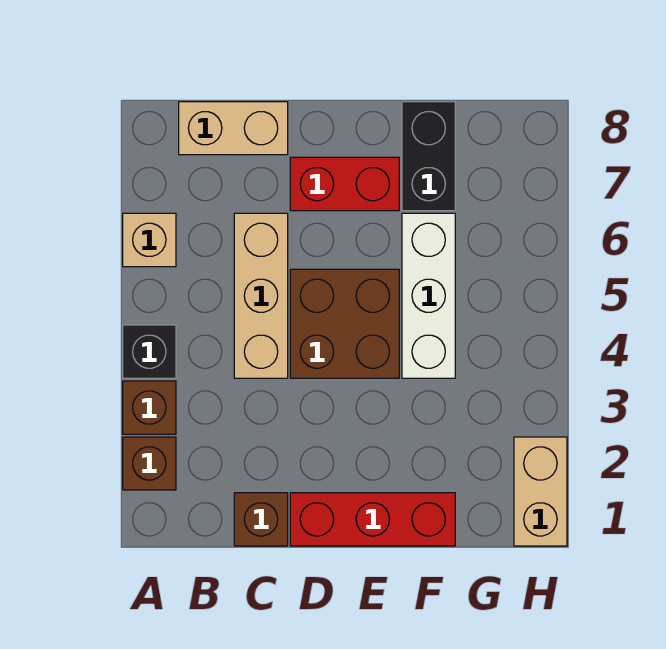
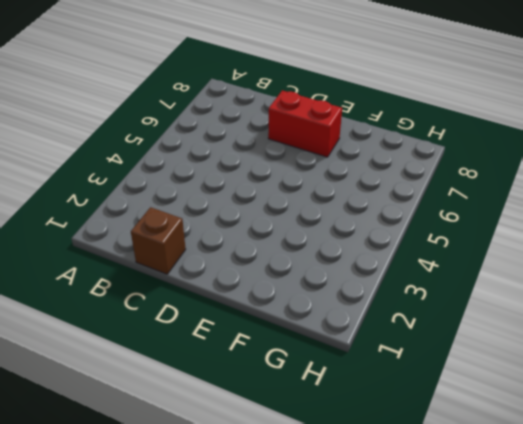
none -> brown brick A2 level 1
none -> brown brick A3 level 1
none -> black brick A4 level 1

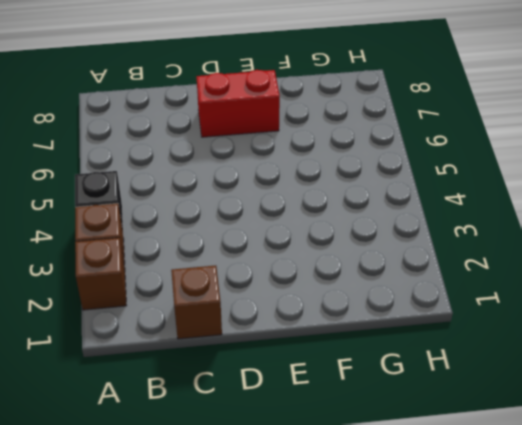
none -> tan brick A6 level 1
none -> tan brick B8:C8 level 1
none -> tan brick C4:C6 level 1

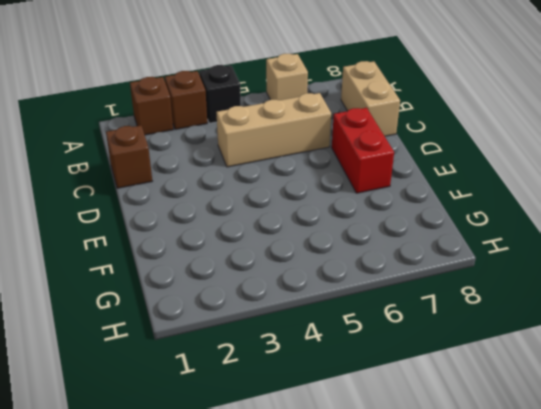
none -> red brick D1:F1 level 1
none -> brown brick D4:E5 level 1
none -> white brick F4:F6 level 1

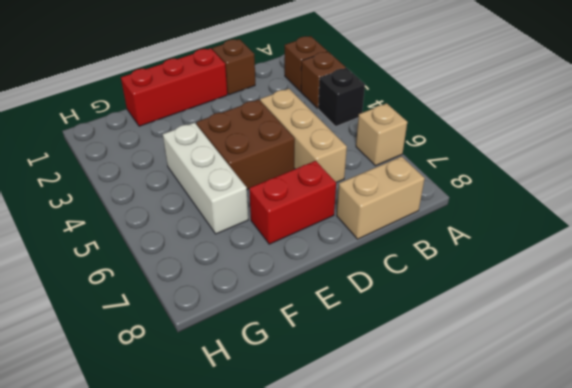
none -> black brick F7:F8 level 1
none -> tan brick H1:H2 level 1

